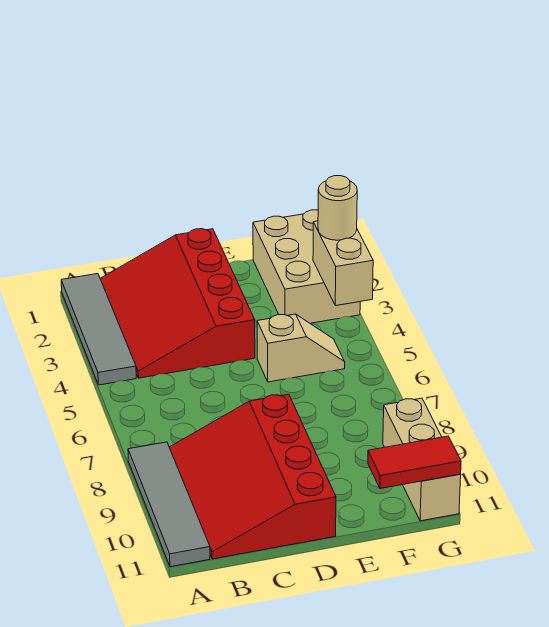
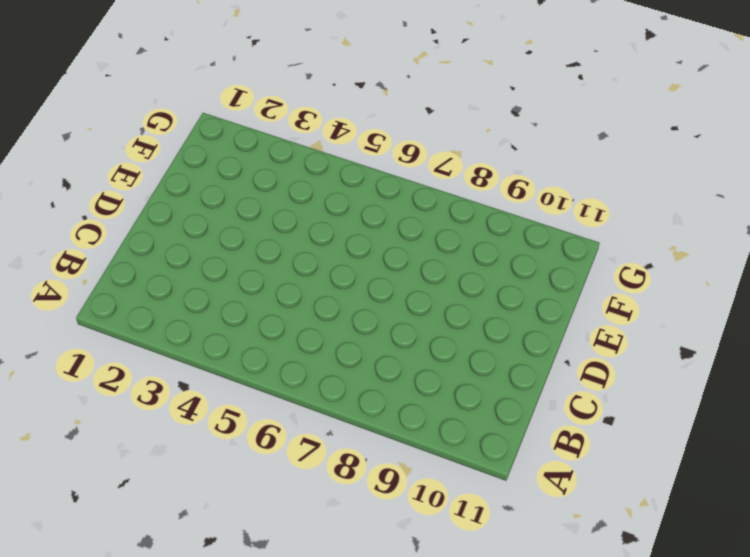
none -> grey tile A1:A4 level 1
none -> grey tile A8:A11 level 1

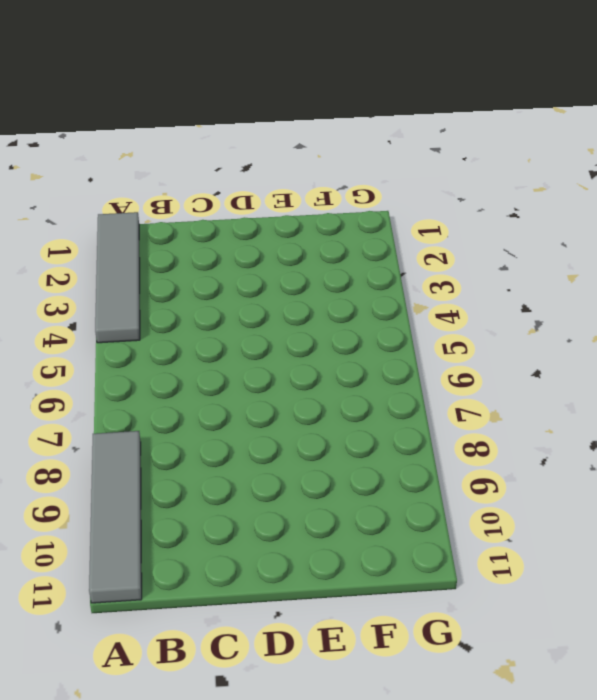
none -> red slope B1:D4 level 1 top D
none -> red slope B8:D11 level 1 top D

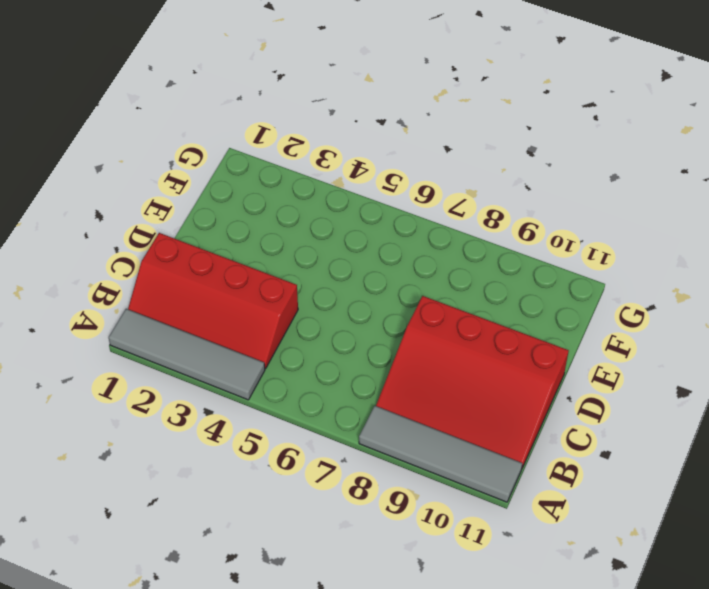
red slope B1:C4 level 1 top C -> red slope B1:D4 level 1 top D
none -> tan slope E5:F5 level 1 top E
none -> tan brick F1:G3 level 1

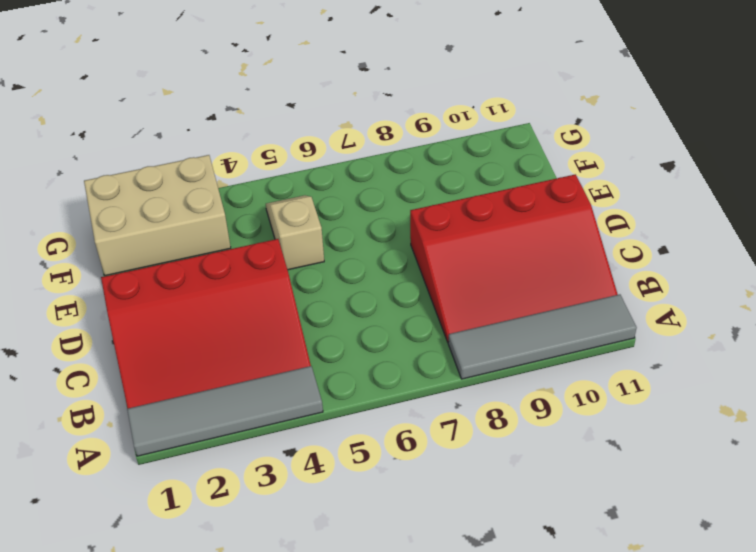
none -> tan brick G9:G11 level 1
none -> red tile F11:G11 level 2

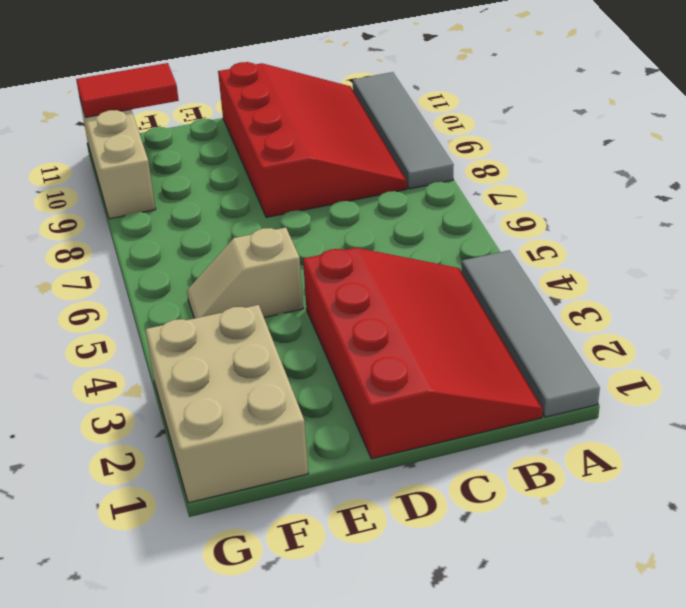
none -> tan brick G3:G4 level 2
none -> tan round brick G3 level 3

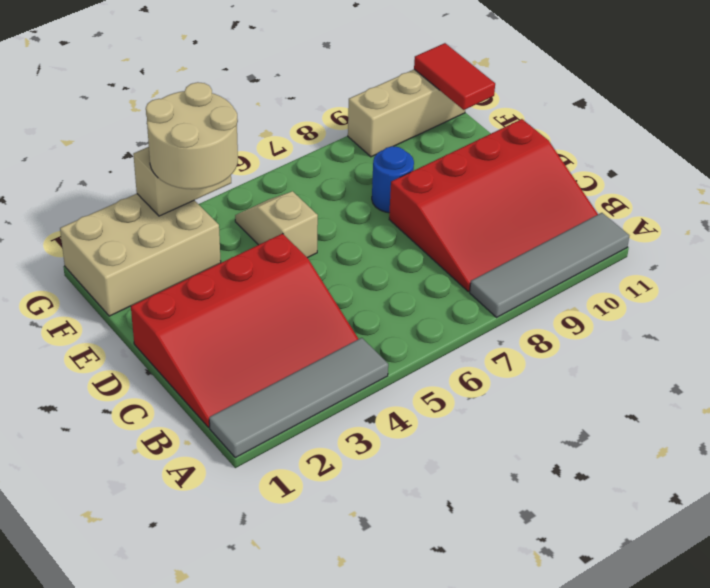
blue round brick E8 level 1 -> none
tan round brick F3:G4 level 3 -> tan round brick G3 level 3

